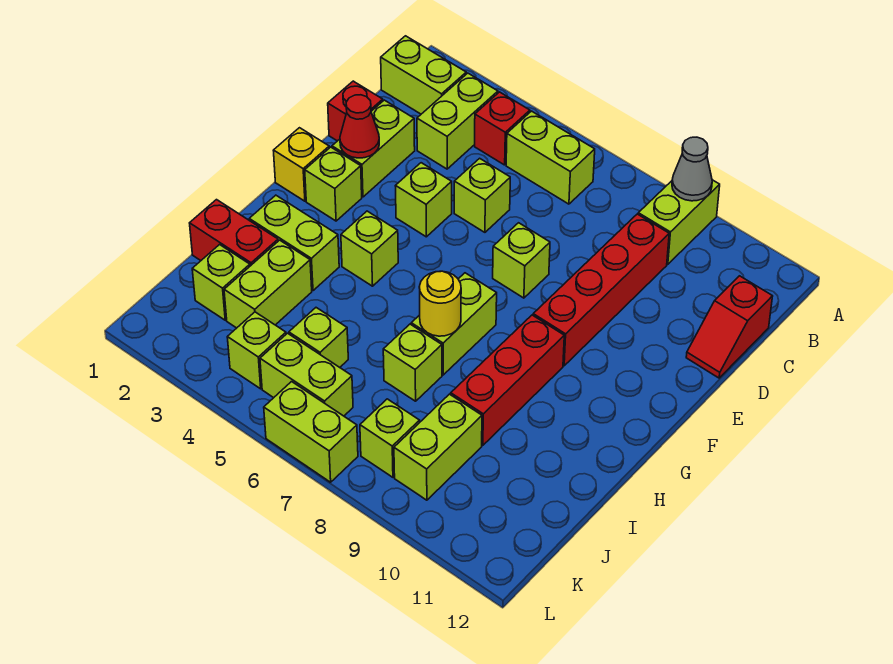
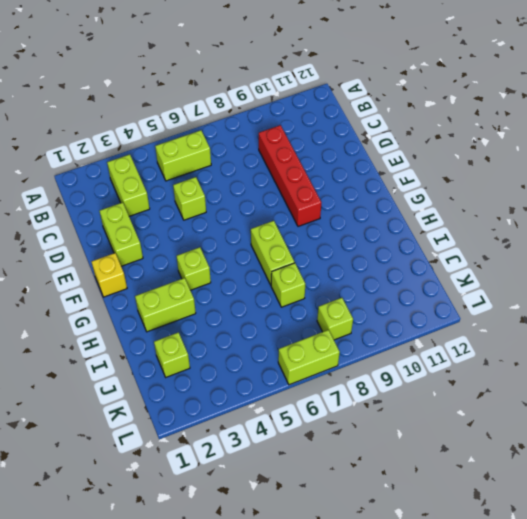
none -> lime brick A9:B9 level 1
none -> lime brick B1:B2 level 1
none -> red brick B4 level 1
none -> red slope C12:D12 level 1 top C

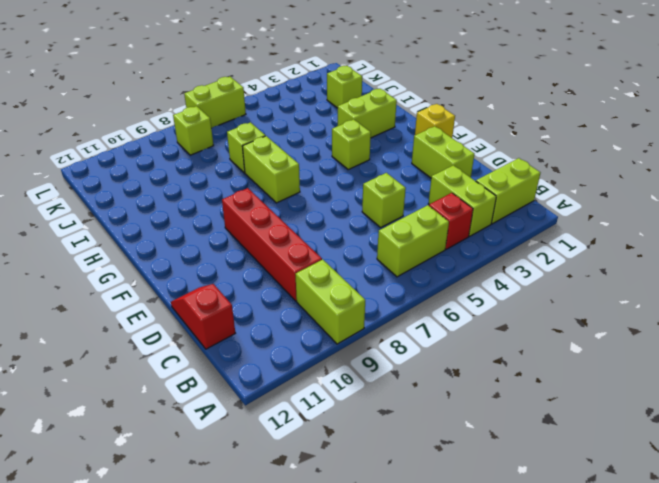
none -> red brick D1 level 1
none -> lime brick E4 level 1
none -> lime brick E7 level 1
none -> lime brick F2 level 1

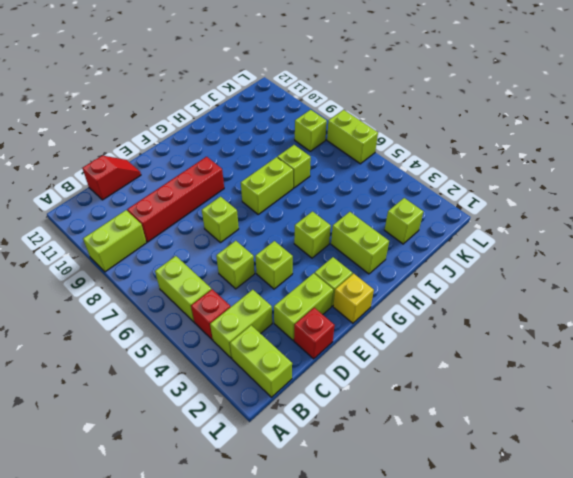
none -> red brick G9:I9 level 1
none -> red brick I1:I2 level 1
none -> lime brick I3:J3 level 1
none -> lime brick J5 level 1

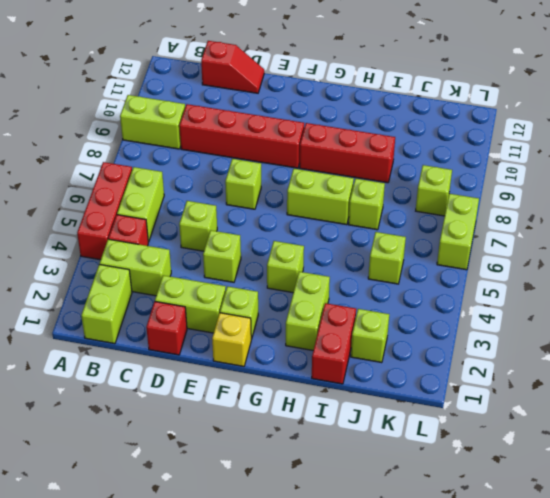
red brick A4:A6 level 1 -> none
none -> lime brick I3:J3 level 1
none -> lime brick J9:K9 level 1
none -> lime brick K4 level 1
none -> lime brick K5:K6 level 1

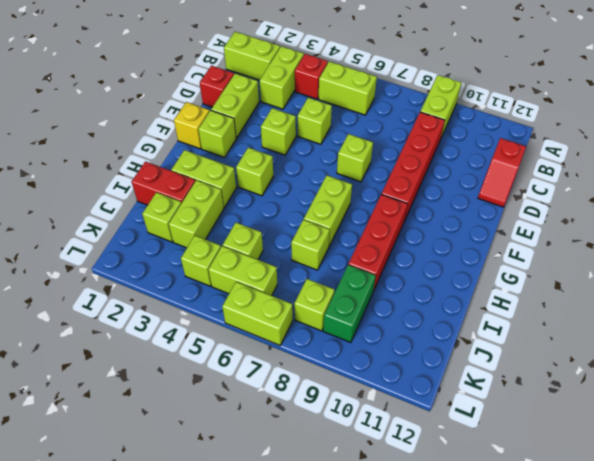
green brick J9:K9 level 1 -> lime brick J9:K9 level 1
none -> grey cone A9 level 2
none -> red cone E2 level 2
none -> yellow round brick H7 level 2

